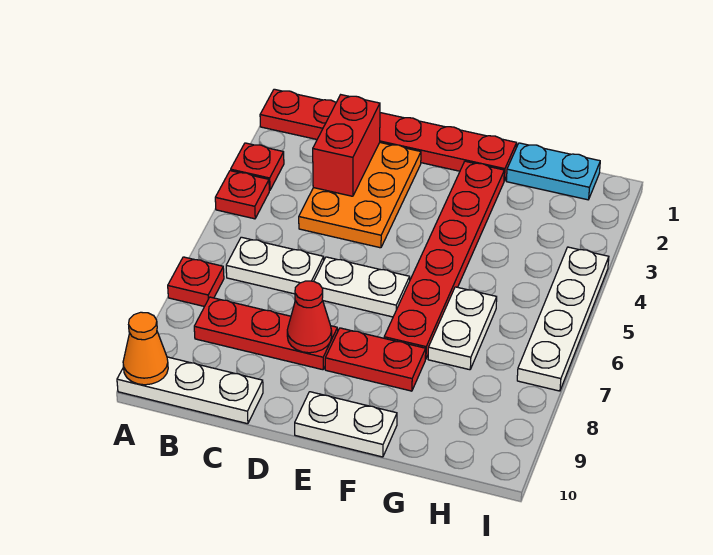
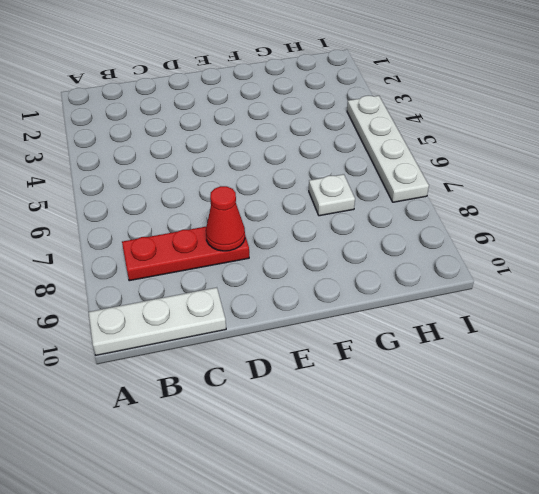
white plate G7 level 1 -> white plate G6:G7 level 1
none -> red plate A1:F1 level 1
none -> red plate A3 level 1
none -> red plate A4 level 1

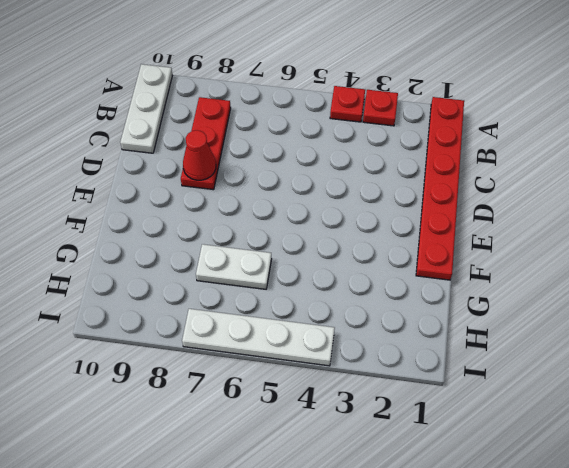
none -> red plate A7 level 1
none -> white plate B6:C6 level 1
none -> orange plate C2:D4 level 1

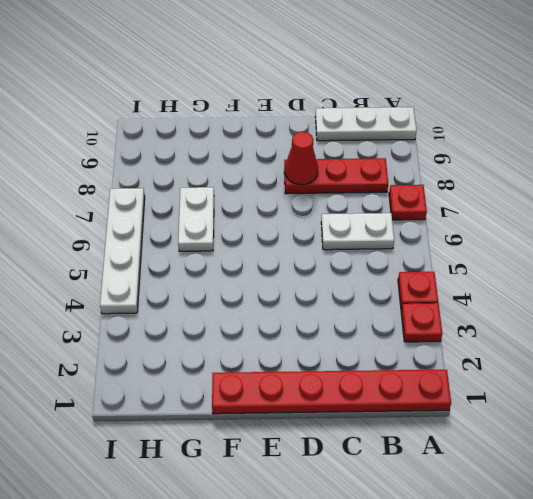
none -> orange plate C2:D4 level 1
none -> white plate D6:E6 level 1
none -> red plate E8:F8 level 1

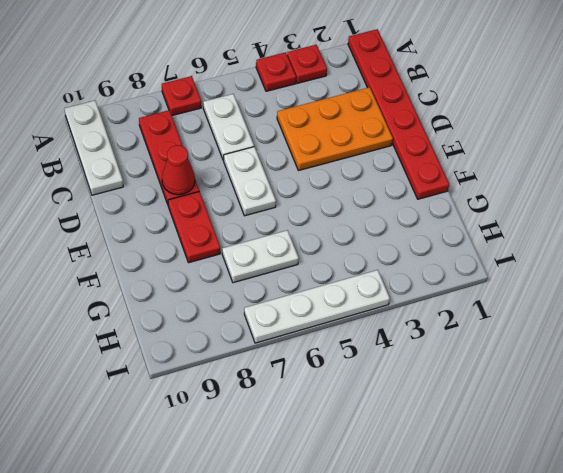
none -> white plate E10:F10 level 1
none -> red plate F2:F7 level 1
none -> cyan plate G1:H1 level 1

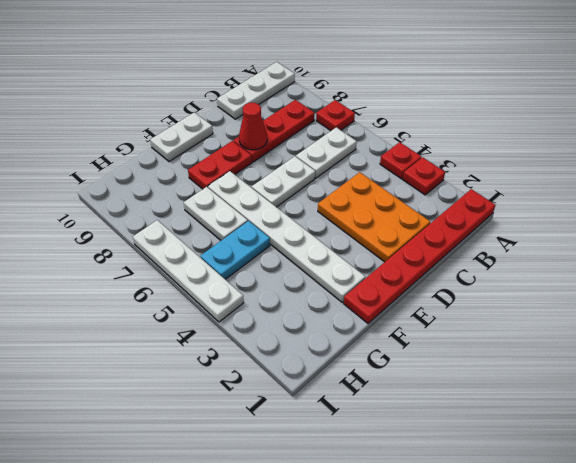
white plate F2:F7 level 1 -> red plate F2:F7 level 1
cyan plate G5:H5 level 1 -> cyan plate G1:H1 level 1
none -> orange cone A10 level 2
none -> red brick C2:C3 level 2

